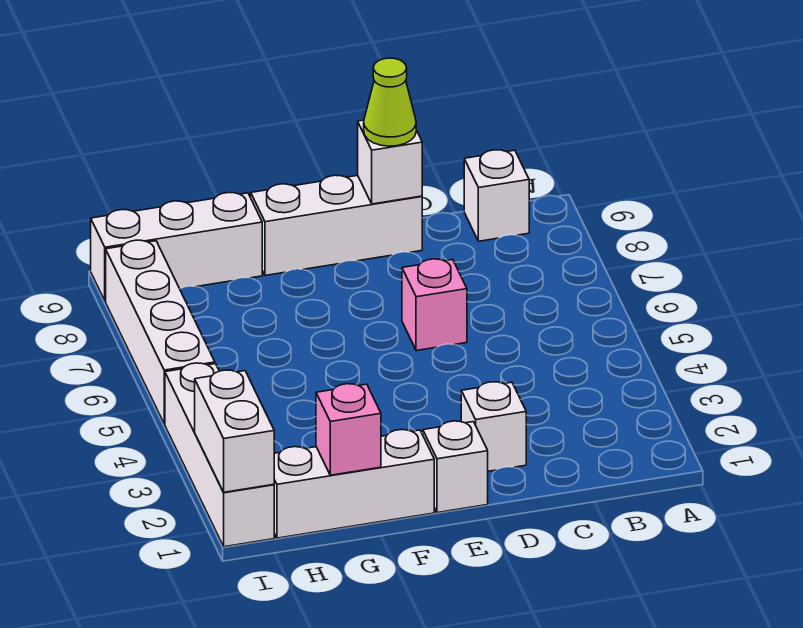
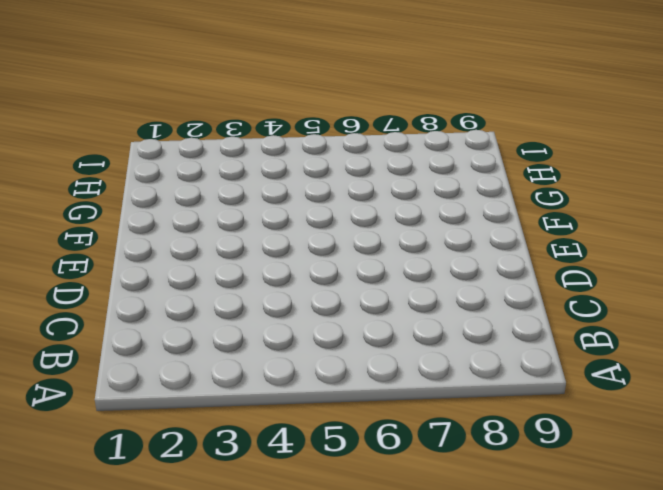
none -> white brick B9 level 1
none -> white brick D2 level 1
none -> pink brick D6 level 1

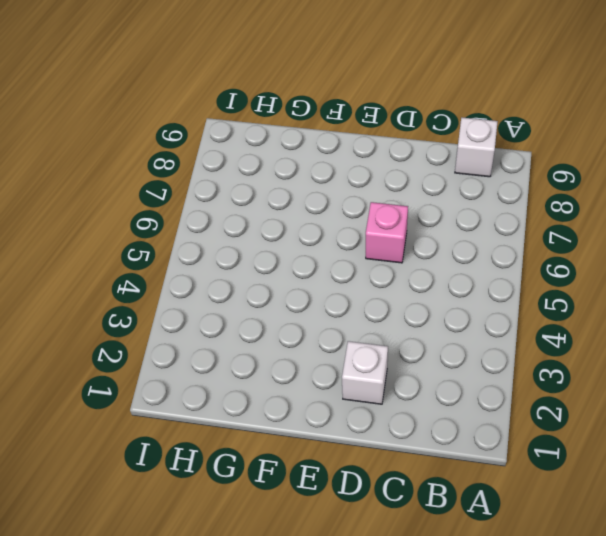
none -> white brick D9:F9 level 1
none -> white brick E1 level 1
none -> white brick F1:H1 level 1

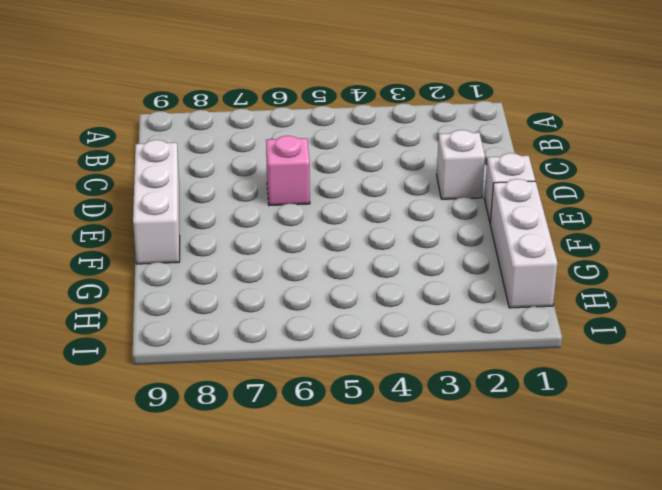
none -> white brick B9 level 1
none -> white brick G9:I9 level 1
none -> white brick I1:I4 level 1

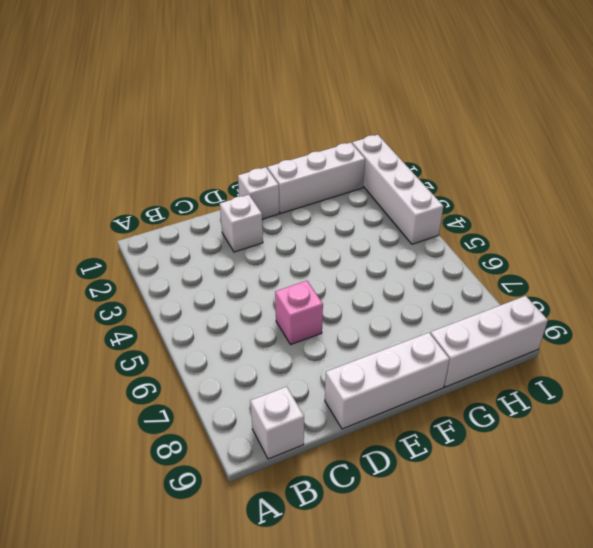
none -> white brick I5:I8 level 1
none -> white brick D9 level 2
none -> pink brick G1 level 2

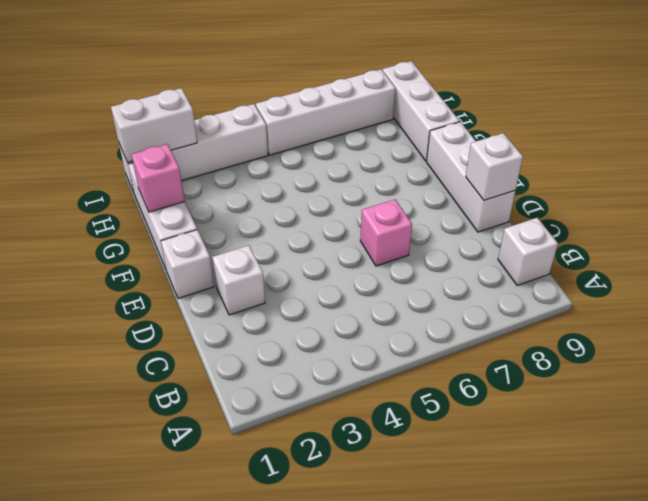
none -> lime cone D9 level 3

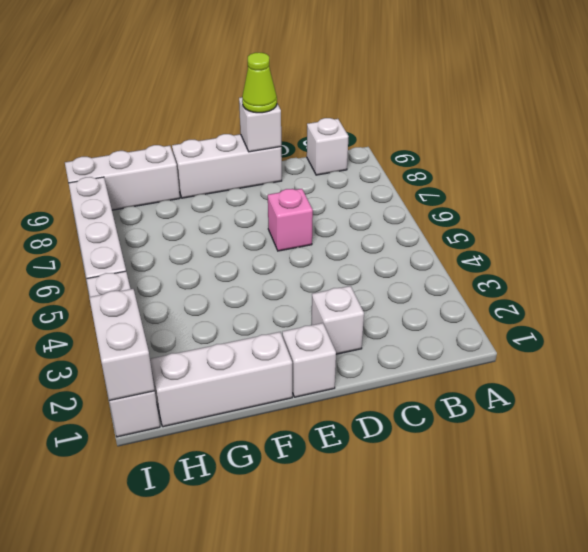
none -> pink brick G1 level 2

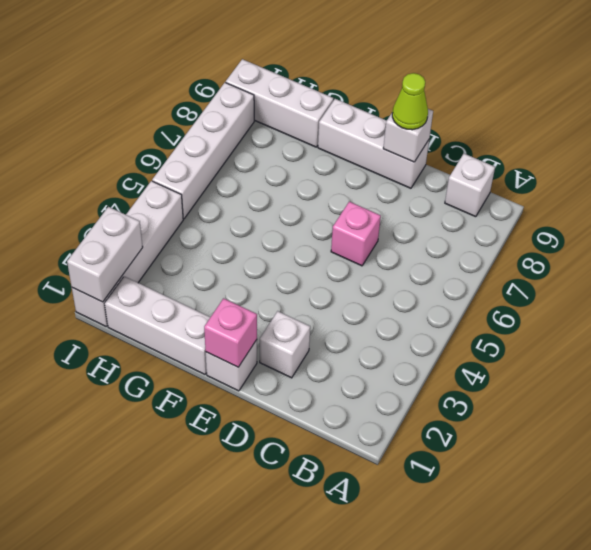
pink brick E1 level 2 -> pink brick G1 level 2

